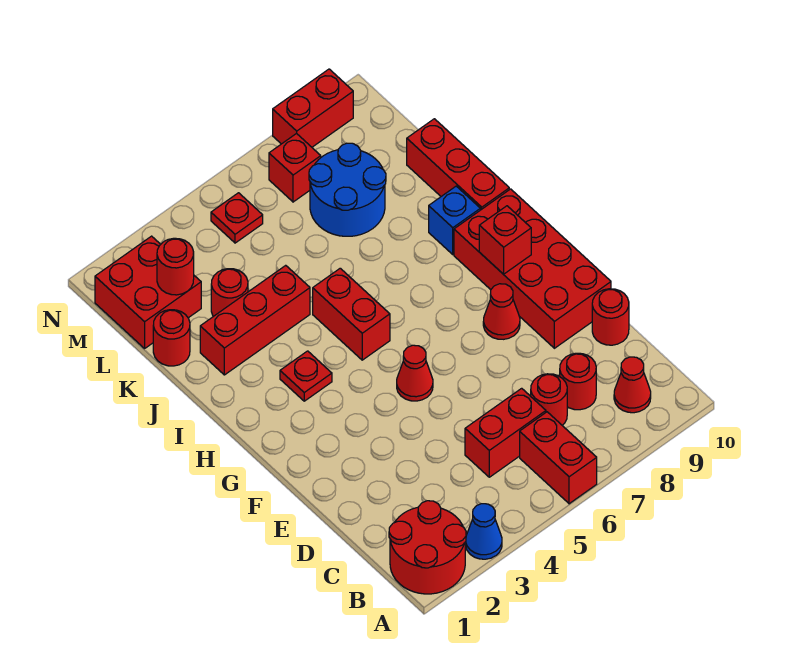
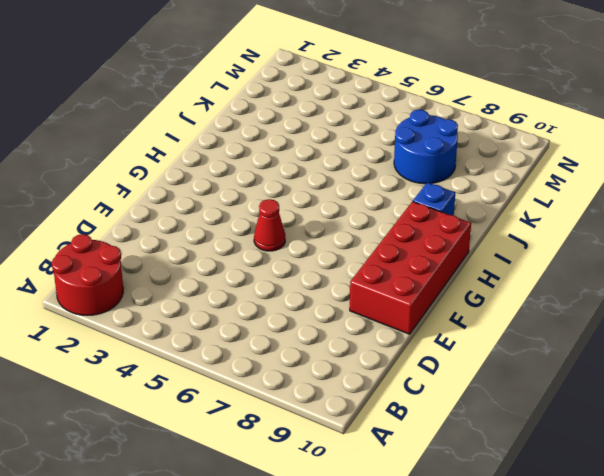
none -> blue cone A3 level 1
none -> red brick A6:B6 level 1
none -> red cone B9 level 1

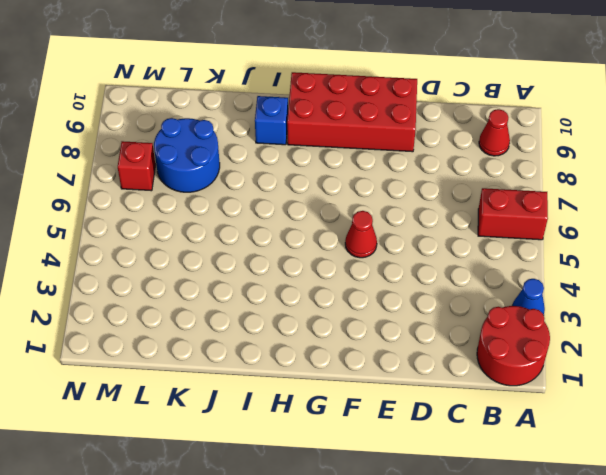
none -> red brick C5:C6 level 1
none -> red round brick C7 level 1
none -> red round brick C8 level 1

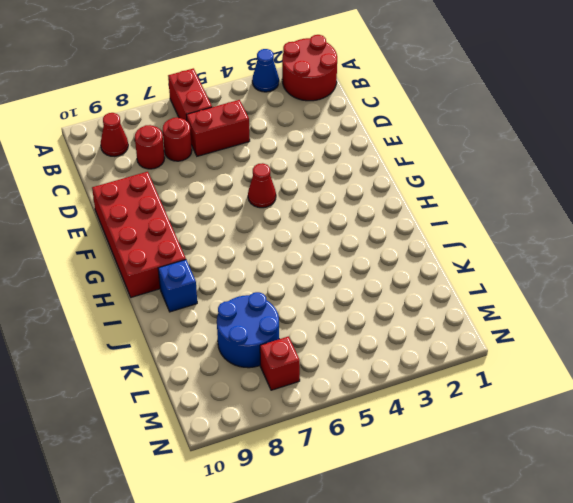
none -> red round brick D10 level 1
none -> red cone F8 level 1
none -> red plate H3 level 1

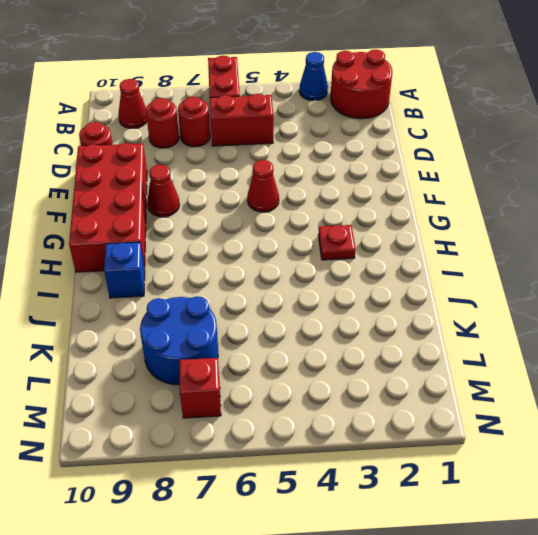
none -> red brick H5:I5 level 1
none -> red brick I10:K10 level 1
none -> red brick J2:J4 level 1

